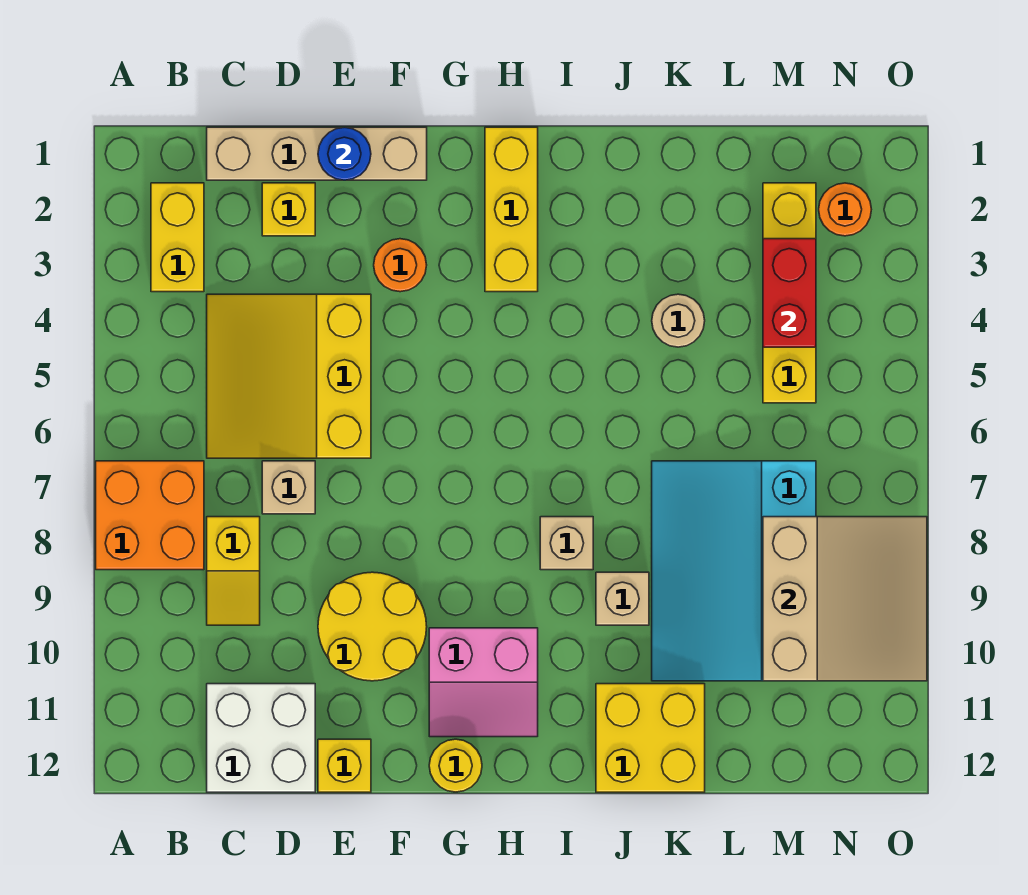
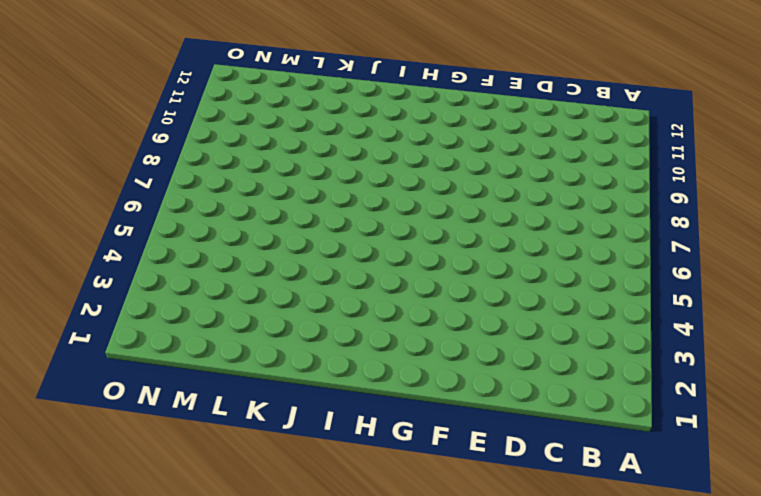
none -> orange brick A7:B8 level 1
none -> yellow brick B2:B3 level 1
none -> tan brick C1:F1 level 1

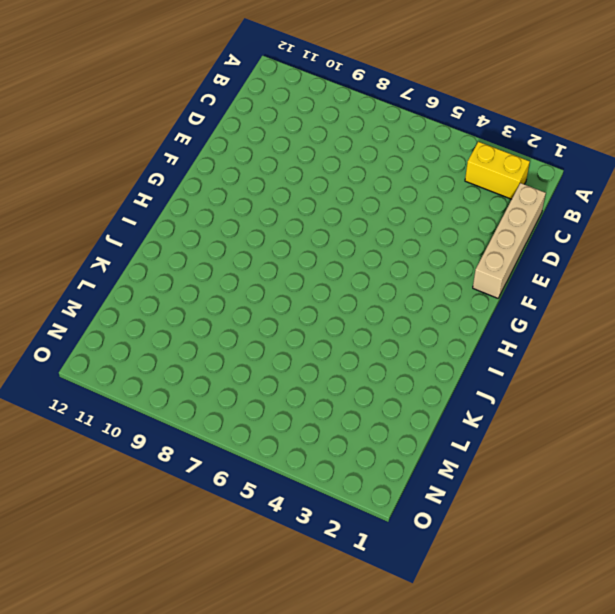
none -> orange brick A7:B8 level 1
none -> yellow slope C4:E6 level 1 top E
none -> yellow slope C8:C9 level 1 top 8

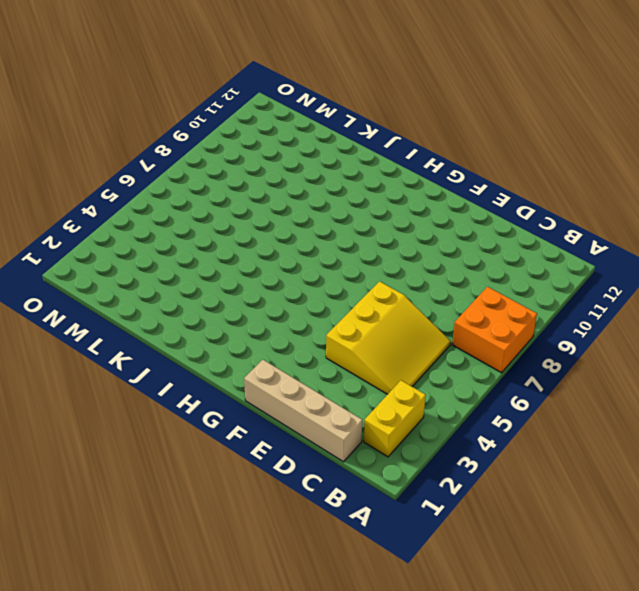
none -> yellow slope C8:C9 level 1 top 8
none -> white brick C11:D12 level 1
none -> yellow brick D2 level 1

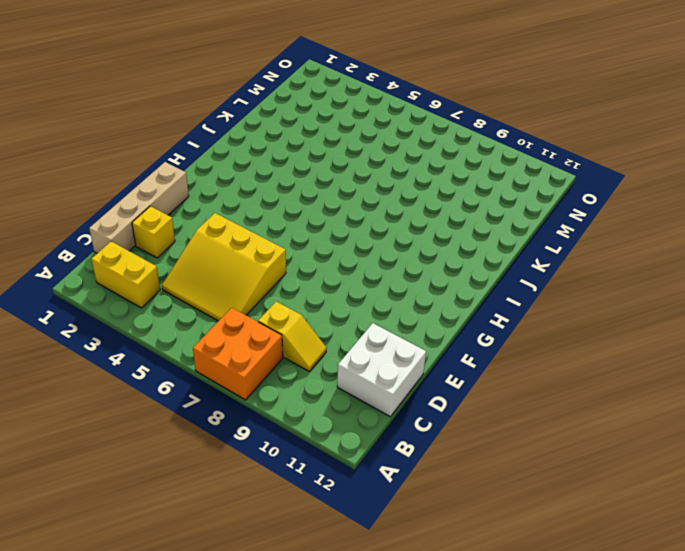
none -> tan brick D7 level 1
none -> yellow round brick E9:F10 level 1
none -> yellow brick E12 level 1

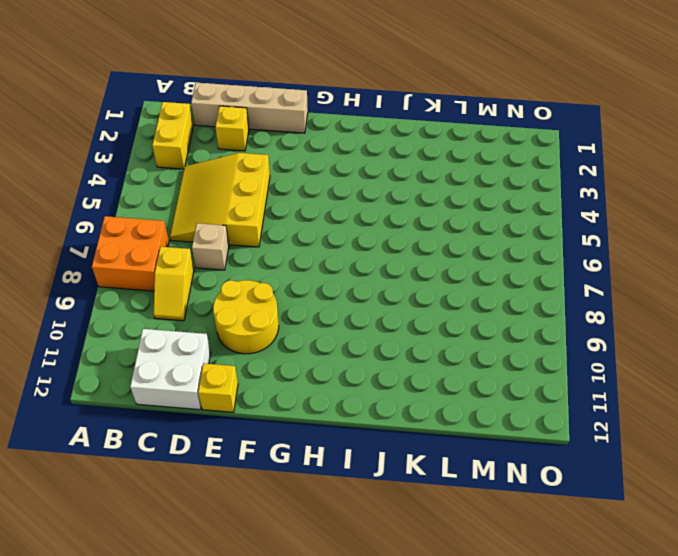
none -> orange round brick F3 level 1
none -> pink slope G10:H11 level 1 top 10
none -> yellow round brick G12 level 1

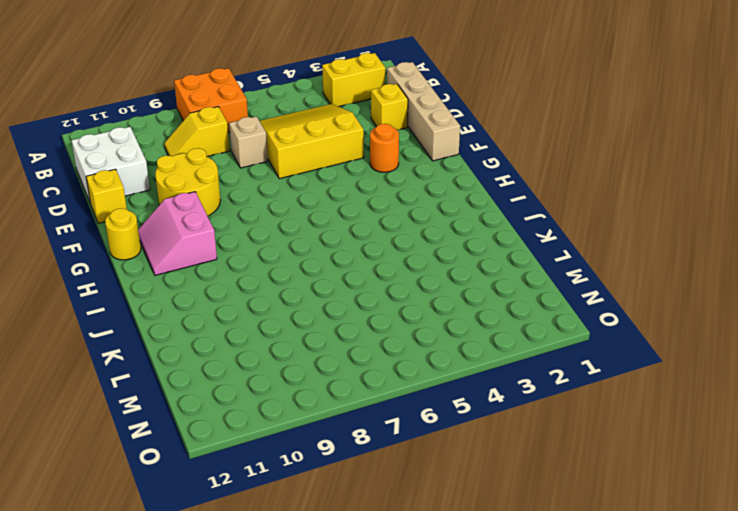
none -> yellow brick H1:H3 level 1
none -> tan brick I8 level 1
none -> tan brick J9 level 1

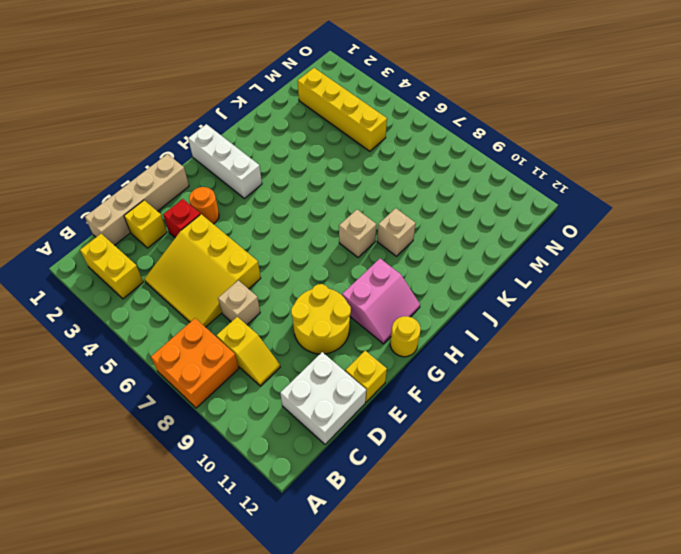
red brick E3 level 1 -> none
white brick H1:H3 level 1 -> yellow brick H1:H3 level 1
none -> yellow brick J11:K12 level 1
none -> tan round brick K4 level 1
none -> cyan slope K7:M10 level 1 top M

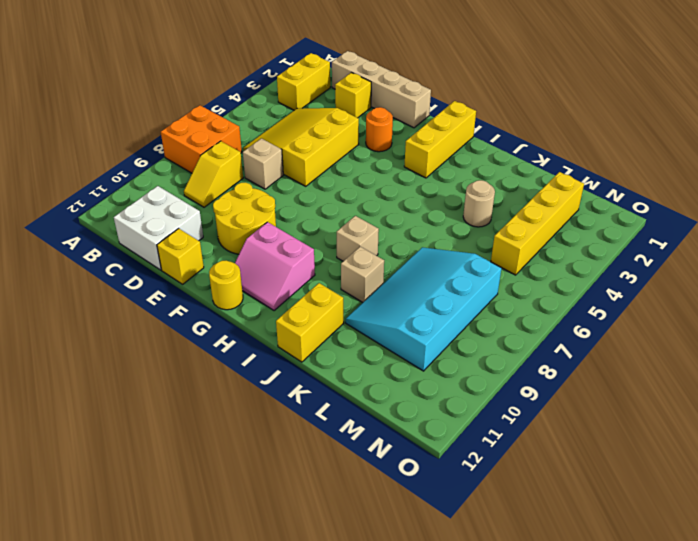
yellow brick J11:J12 level 1 -> yellow brick J11:K12 level 1
none -> orange round brick N2 level 1
none -> blue round brick E1 level 2
none -> red brick M3:M4 level 2

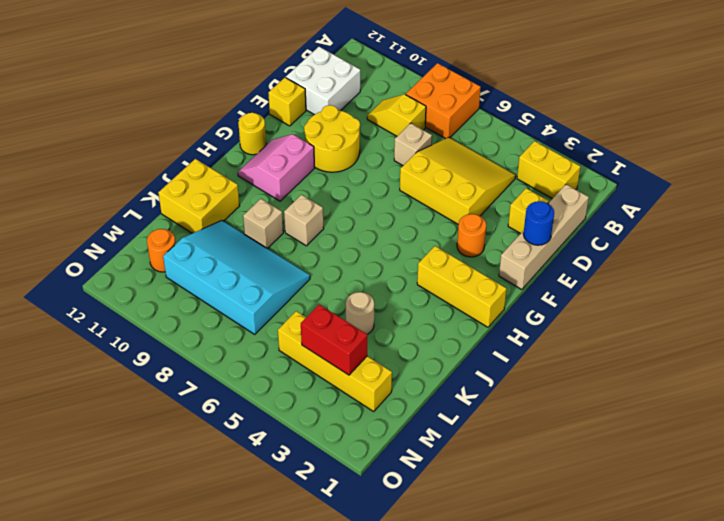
orange round brick M11 level 1 -> orange round brick N2 level 1
none -> tan slope M8:O10 level 2 top M

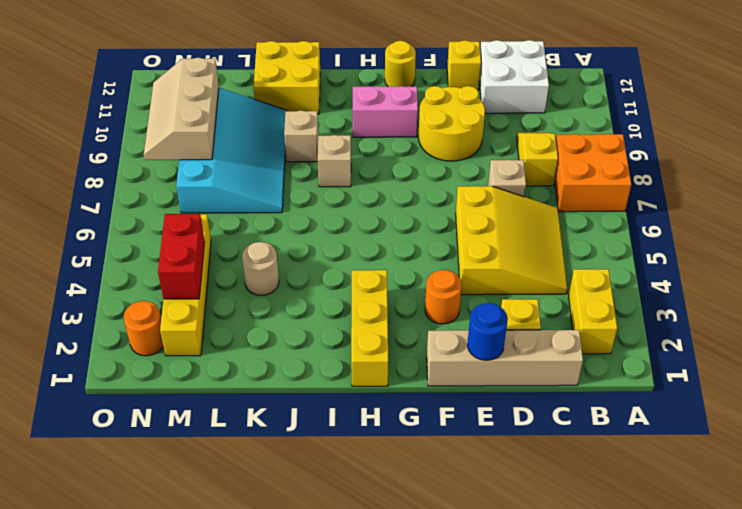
tan slope M8:N10 level 2 top M -> tan slope M8:O10 level 2 top M

